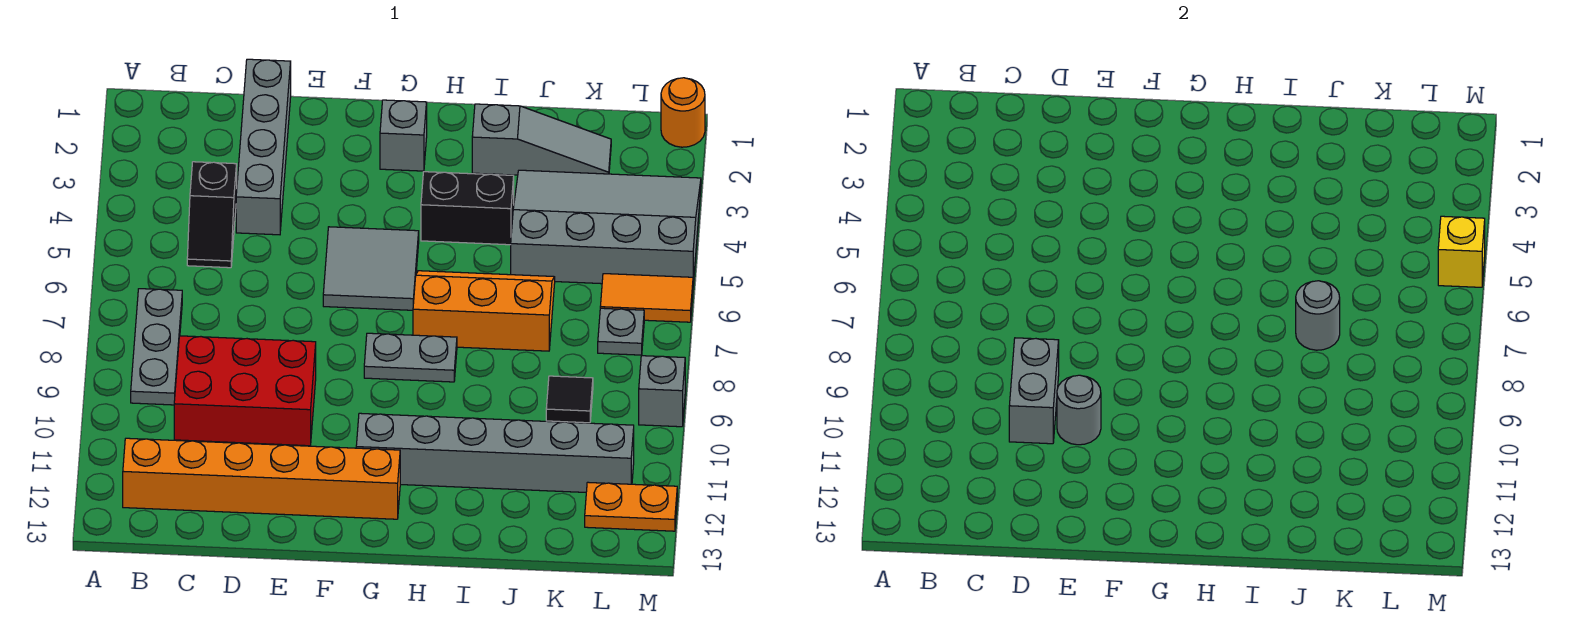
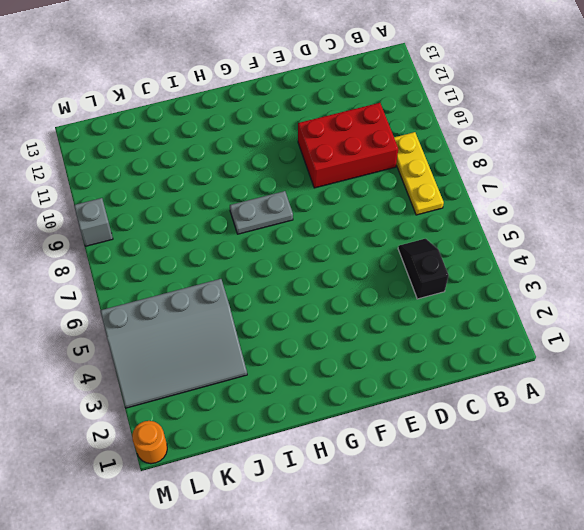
yellow plate B7:B9 level 1 -> grey plate B7:B9 level 1
none -> orange brick B12:G12 level 1
none -> grey brick D1:D4 level 1
none -> grey tile F5:G6 level 1

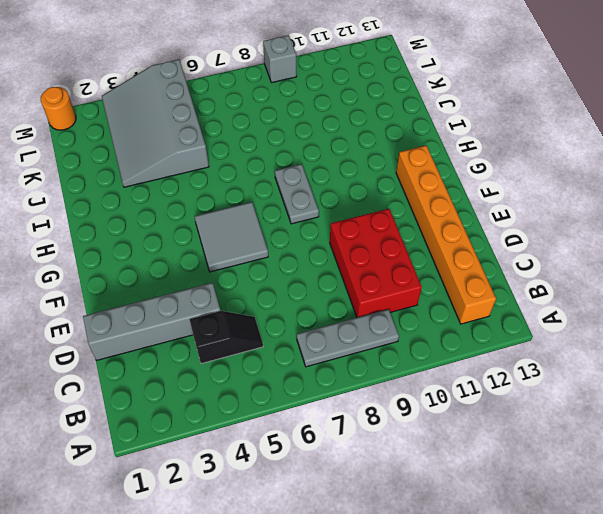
none -> grey brick G2 level 1
none -> grey brick G11:L11 level 1
none -> black brick H4:I4 level 1

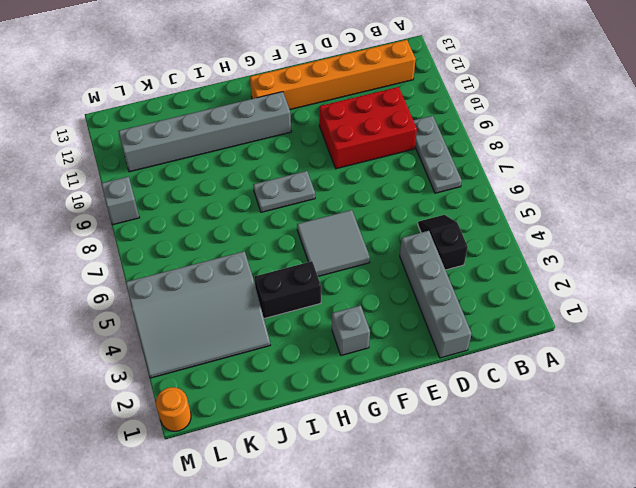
none -> orange slope H6:J7 level 1 top 7
none -> grey slope I2:K2 level 1 top I
none -> black tile K9 level 1

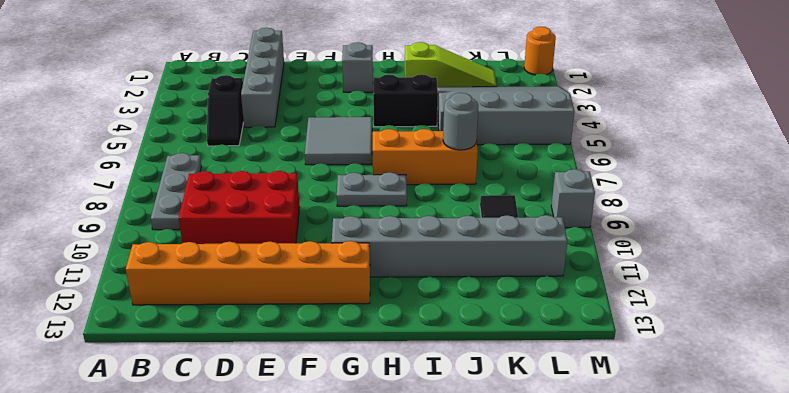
lime slope I2:K2 level 1 top I -> grey slope I2:K2 level 1 top I
none -> orange tile L6:M6 level 1
none -> grey plate L7 level 1
none -> orange plate L12:M12 level 1

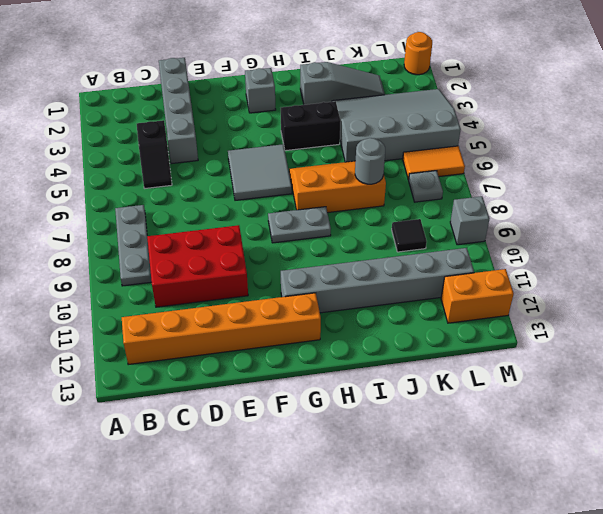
orange brick L12:M12 level 1 -> orange plate L12:M12 level 1
none -> grey brick D9:D10 level 2
none -> grey round brick E10 level 2
none -> yellow brick M5 level 2

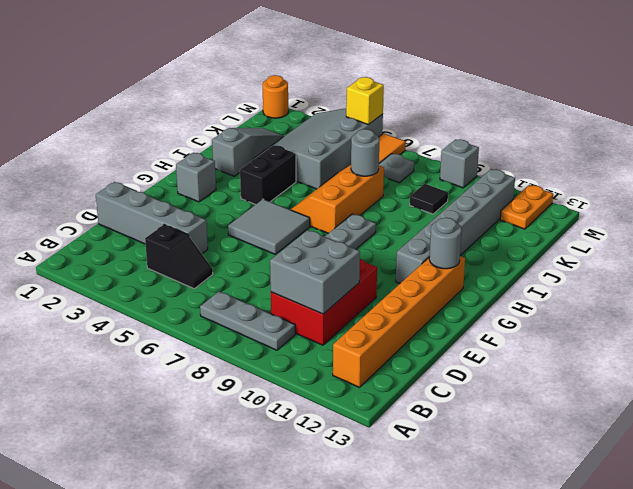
grey brick C9:D10 level 2 -> grey brick D9:D10 level 2
grey round brick G12 level 2 -> grey round brick E10 level 2

